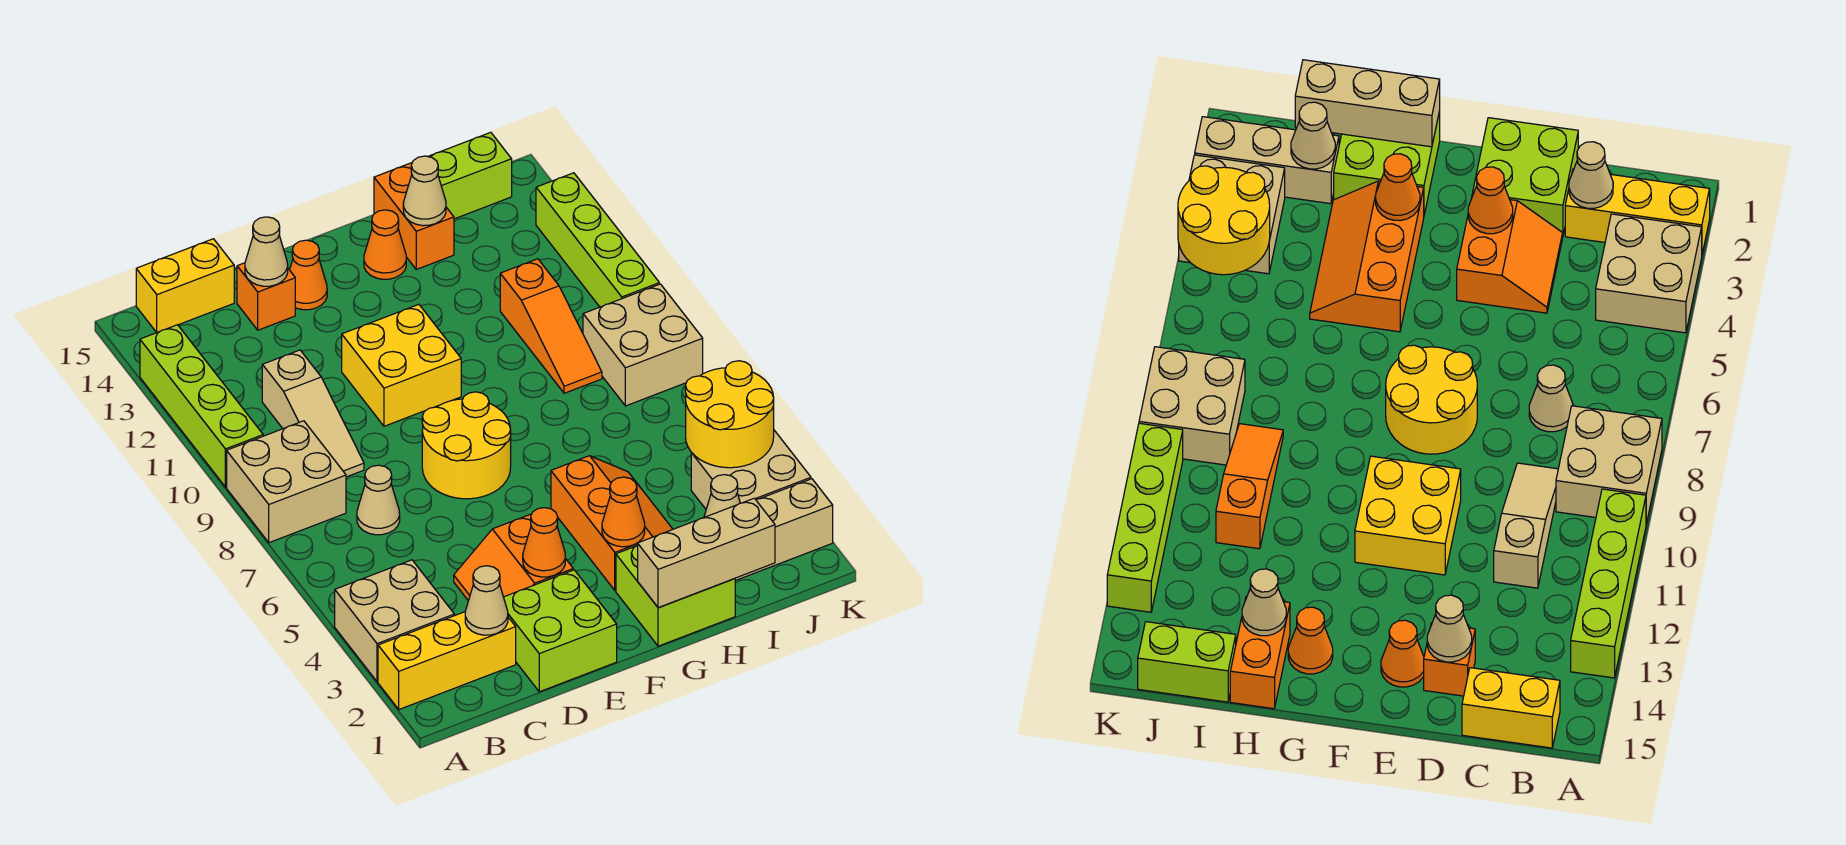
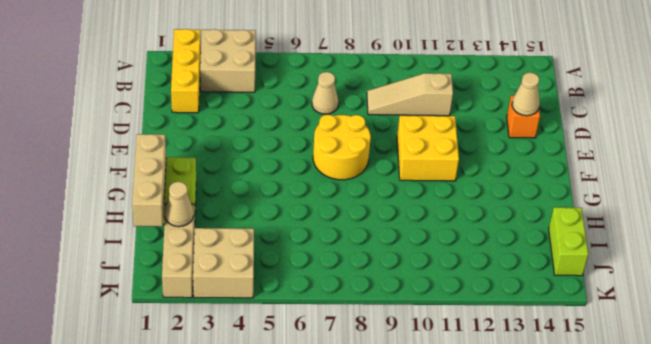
none -> tan brick A8:B9 level 1
none -> lime brick A10:A13 level 1
none -> yellow brick B15:C15 level 1
none -> lime brick D1:E2 level 1

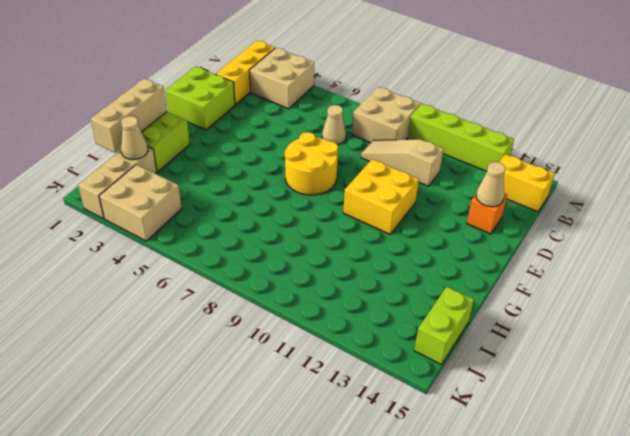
yellow brick B14:B15 level 1 -> yellow brick B15:C15 level 1
none -> orange slope D3:E4 level 1 top E
none -> orange cone E14 level 1
none -> orange slope G3:H5 level 1 top G
none -> orange cone G14 level 1

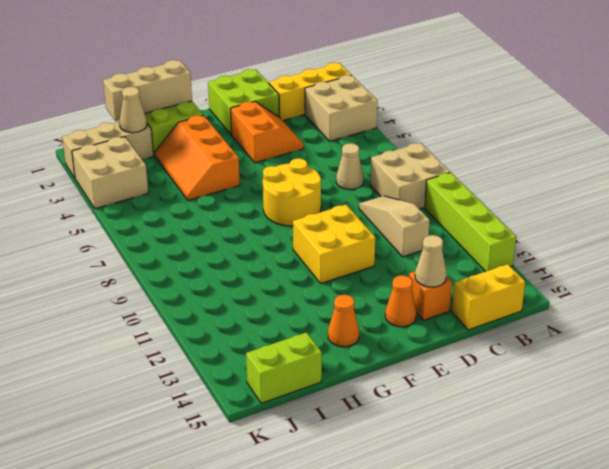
none -> orange brick H14:H15 level 1
none -> orange slope I9:I11 level 1 top 11
none -> tan brick J8:K9 level 1
none -> lime brick K10:K13 level 1

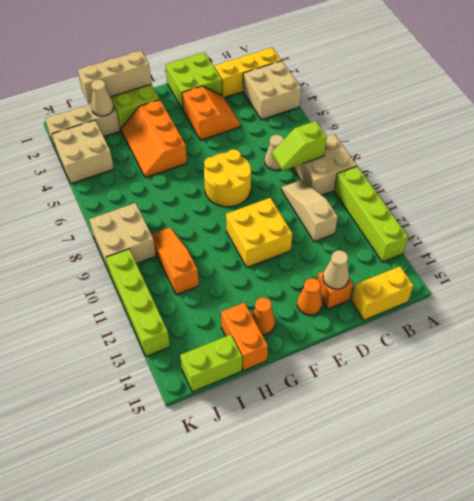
lime slope B8:C8 level 2 top B -> none
none -> tan cone C2 level 2
none -> orange cone E3 level 2
none -> orange cone G3 level 2
none -> tan cone H14 level 2

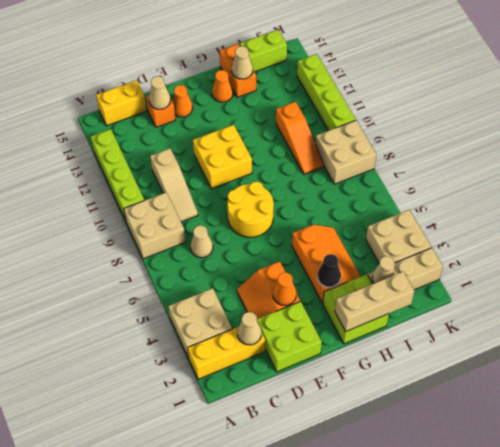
black cone G3 level 2 -> orange cone G3 level 2
none -> yellow round brick J4:K5 level 2

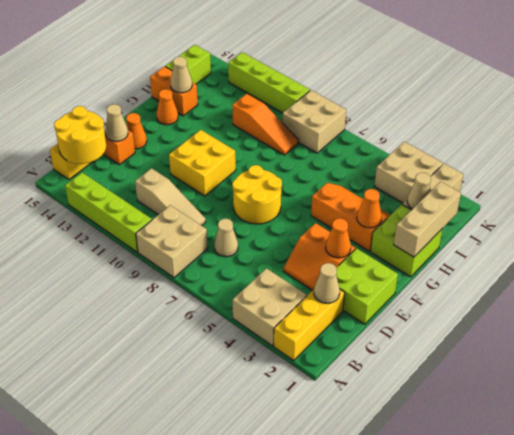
yellow round brick B14:C15 level 2 -> yellow round brick J4:K5 level 2

